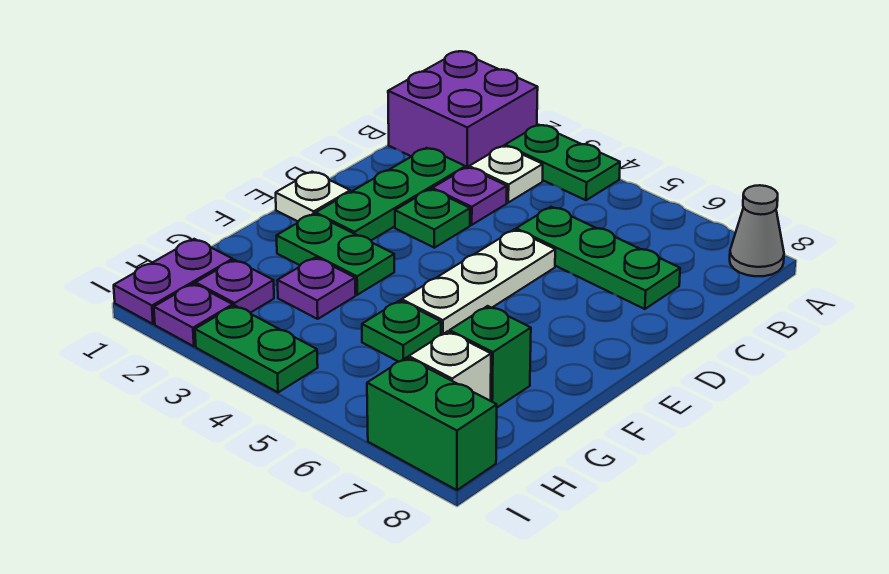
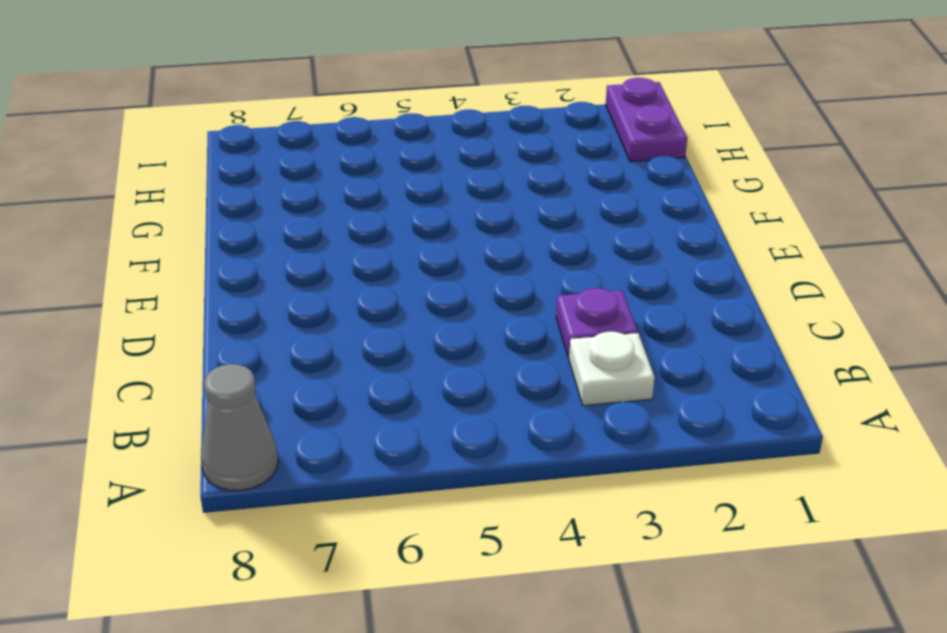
none -> purple brick A1:B2 level 1
none -> green plate A3:A4 level 1
none -> green plate C2:E2 level 1

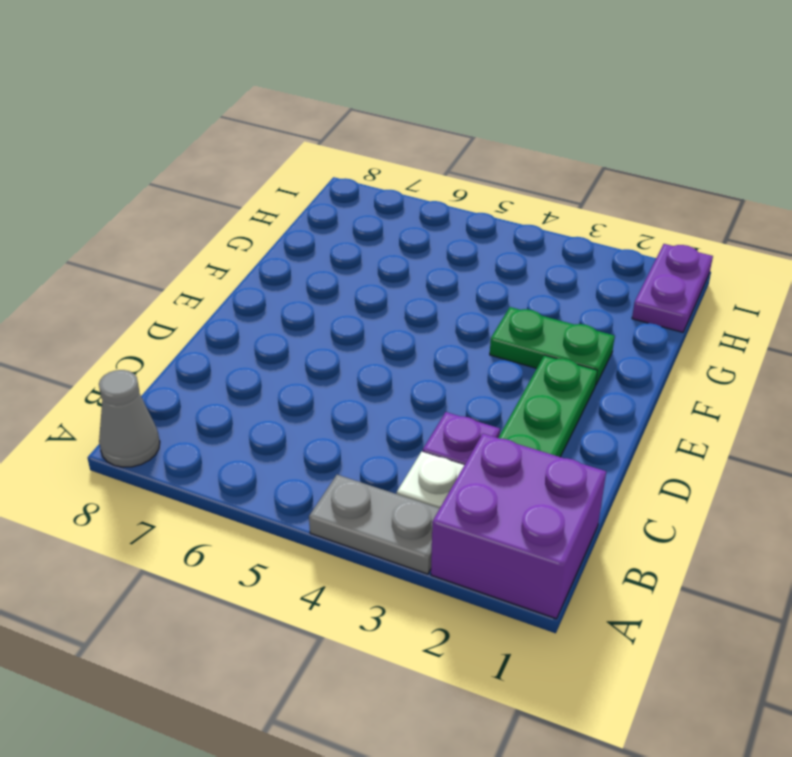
grey plate A3:A4 level 1 -> green plate A3:A4 level 1
none -> green plate C5:C7 level 1
none -> green plate D3 level 1
none -> white plate D5:F5 level 1

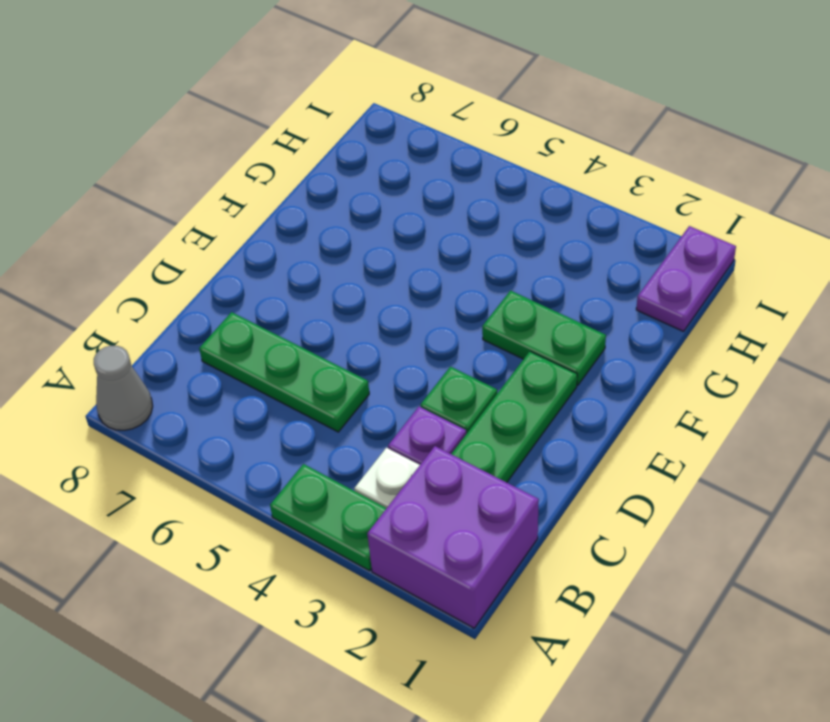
none -> white plate D5:F5 level 1
none -> white plate E1 level 1
none -> purple plate G3 level 1

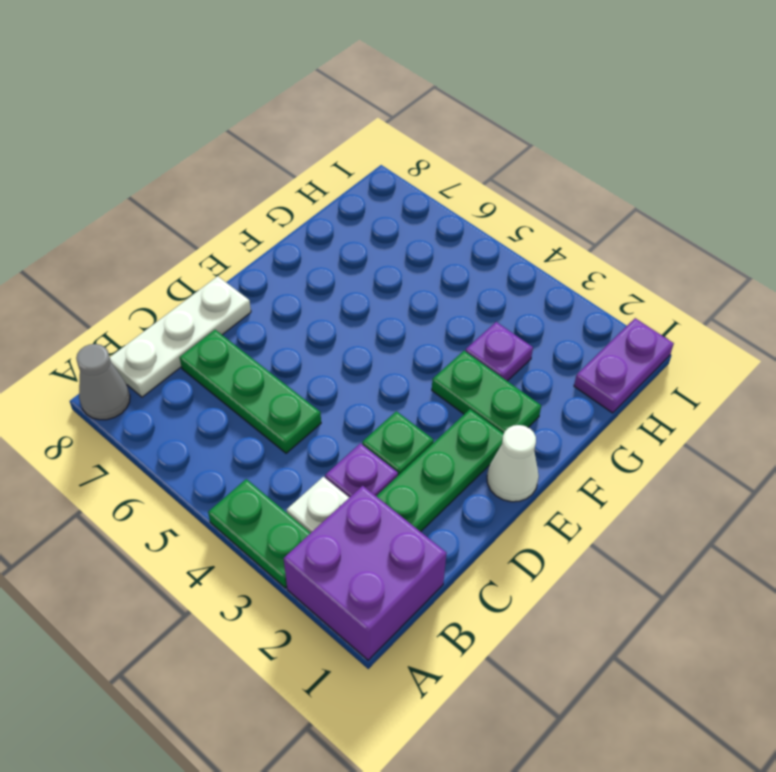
white plate B8:D8 level 1 -> white plate D5:F5 level 1
white cone E1 level 1 -> white plate E1 level 1
none -> green plate G5 level 1
none -> green brick G7 level 1
none -> purple plate H2 level 1

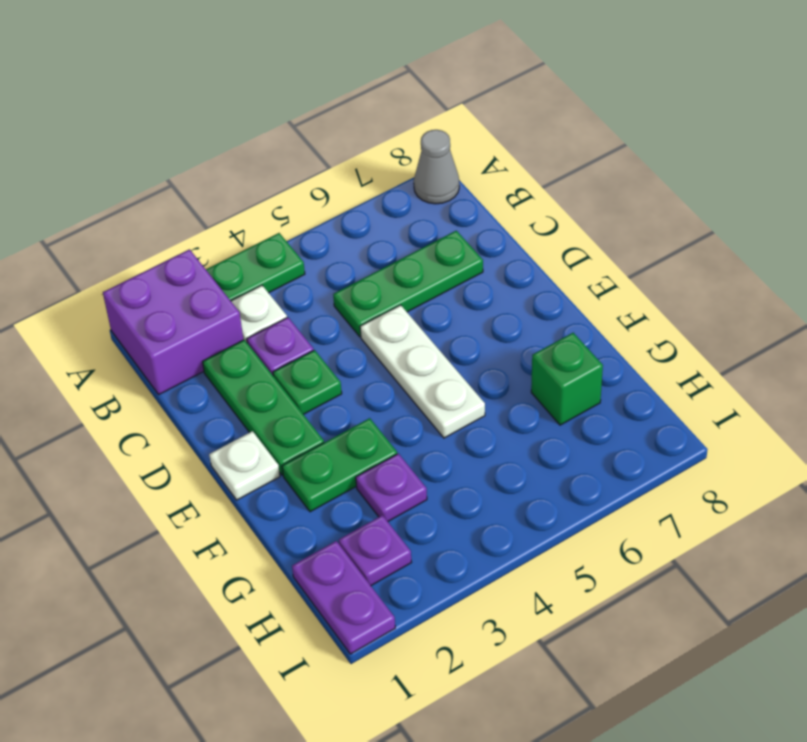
none -> green plate G5 level 1
none -> white brick H7 level 1
none -> purple plate I2 level 1

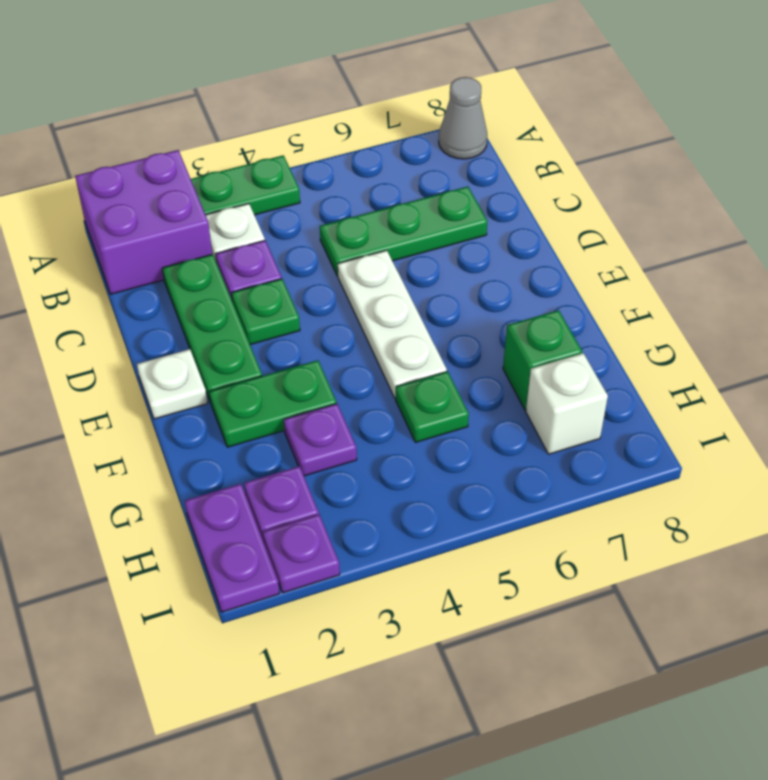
none -> green plate I3:I4 level 1
none -> green brick I7:I8 level 1

